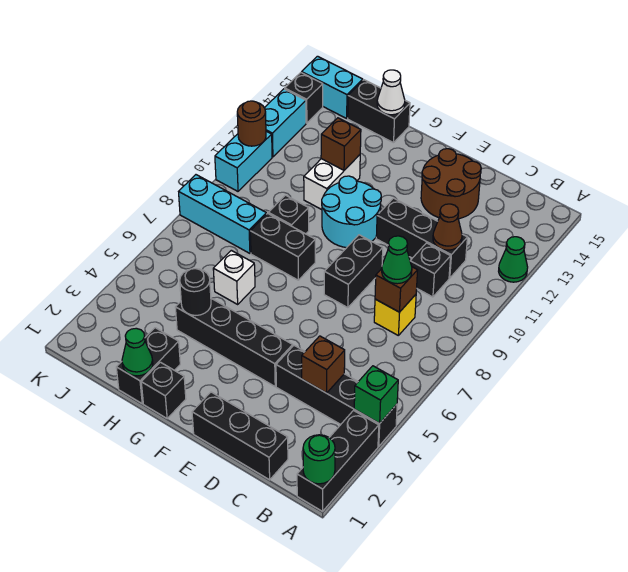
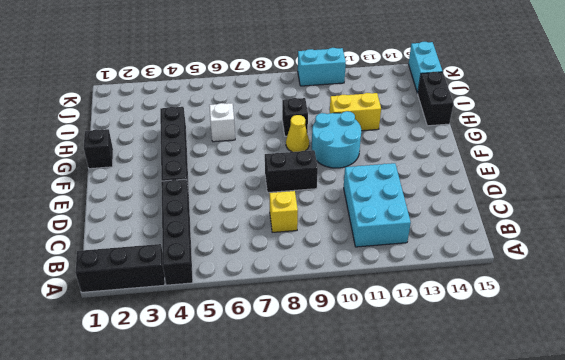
cyan brick B11:D12 level 1 -> black brick C11:E11 level 1
yellow cone G9 level 1 -> none
yellow brick H11:H12 level 1 -> white brick H11:H12 level 1
none -> green cone A12 level 1
none -> black brick C1:E1 level 1
none -> black brick C10 level 1
none -> brown round brick D13:E14 level 1

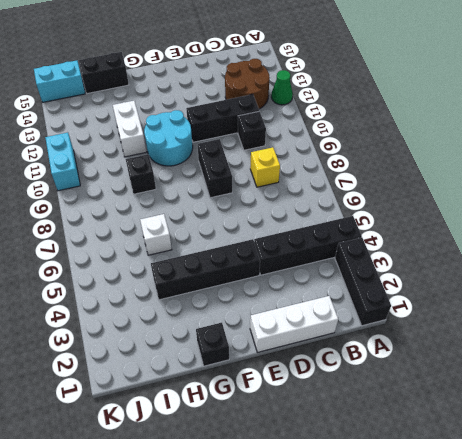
brown round brick B12:C13 level 1 -> brown round brick D13:E14 level 1
white brick C1:E1 level 1 -> black brick C1:E1 level 1
none -> black brick G8:H8 level 1
none -> black brick H1:H2 level 1
none -> cyan brick I8:K8 level 1
none -> cyan brick K12:K13 level 1

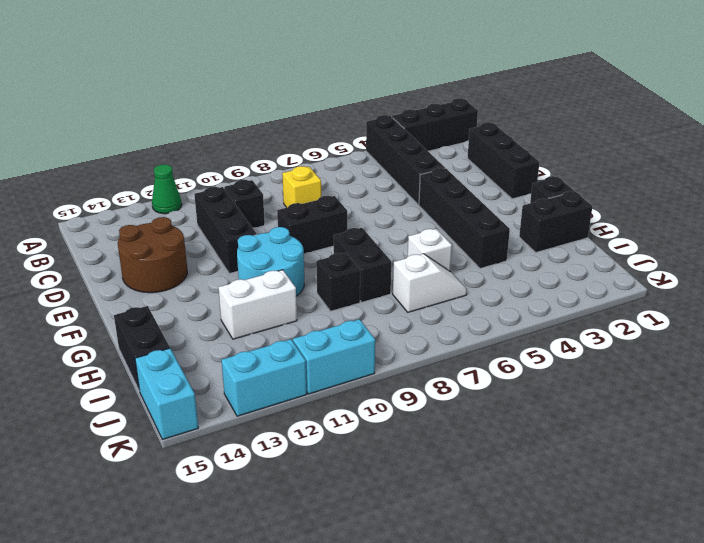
white slope I6:I7 level 1 top 7 -> none
none -> cyan brick I8:K8 level 1
none -> black brick K14 level 1
none -> green round brick A1 level 2
none -> green brick A4 level 2

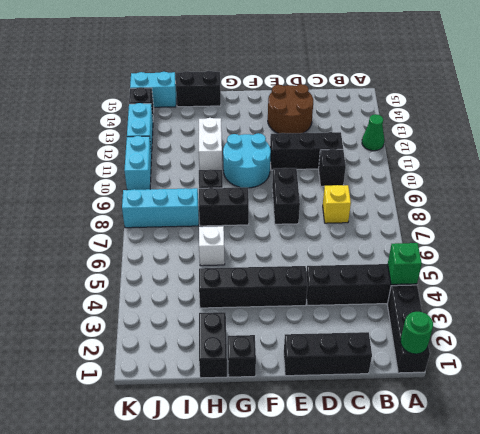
none -> brown brick C4 level 2
none -> brown brick C8 level 2
none -> brown cone C11 level 2
none -> green cone H1 level 2

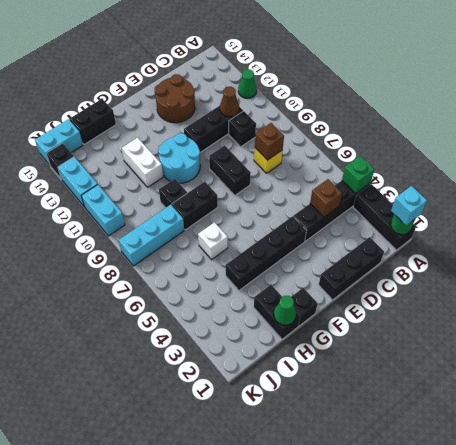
cyan brick A1 level 3 -> none
none -> black round brick H4 level 2
none -> brown brick H12 level 2
none -> white cone H15 level 2
none -> brown round brick K11 level 2

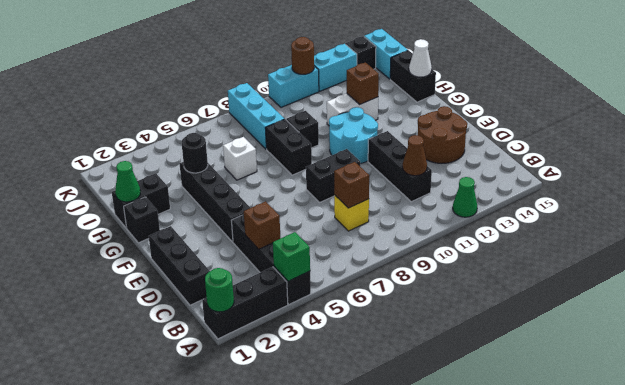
none -> black brick C10 level 1
none -> green cone C8 level 3

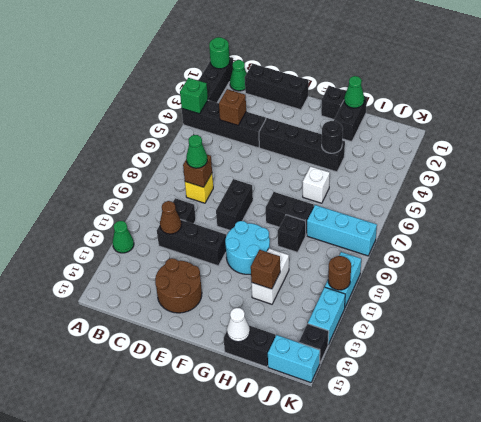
green cone B1 level 1 -> none

